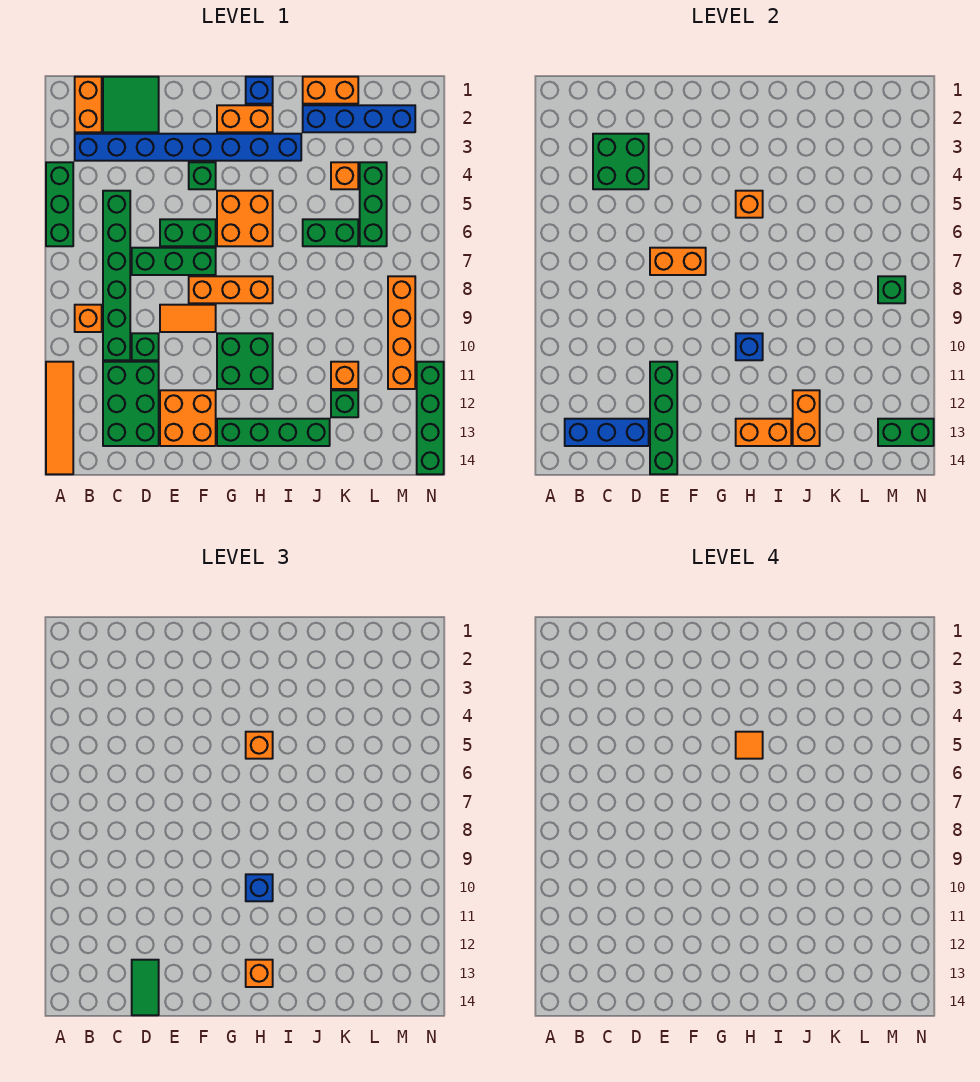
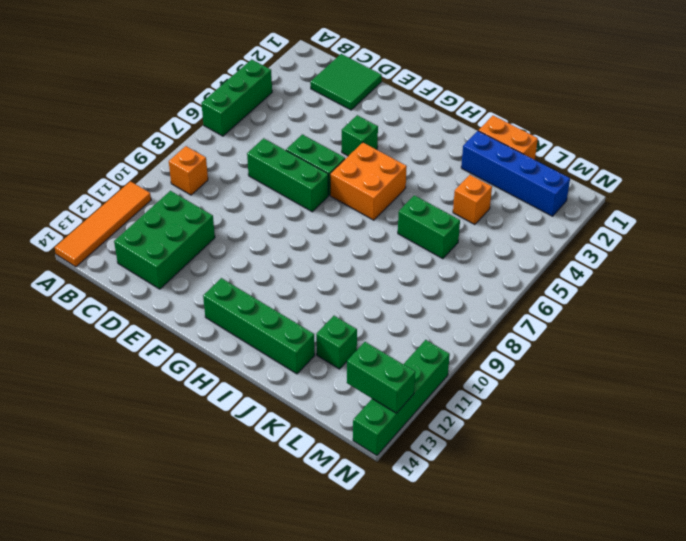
none -> orange brick B1:B2 level 1
none -> blue brick B3:I3 level 1
none -> green brick C5:C10 level 1
none -> green brick D10 level 1

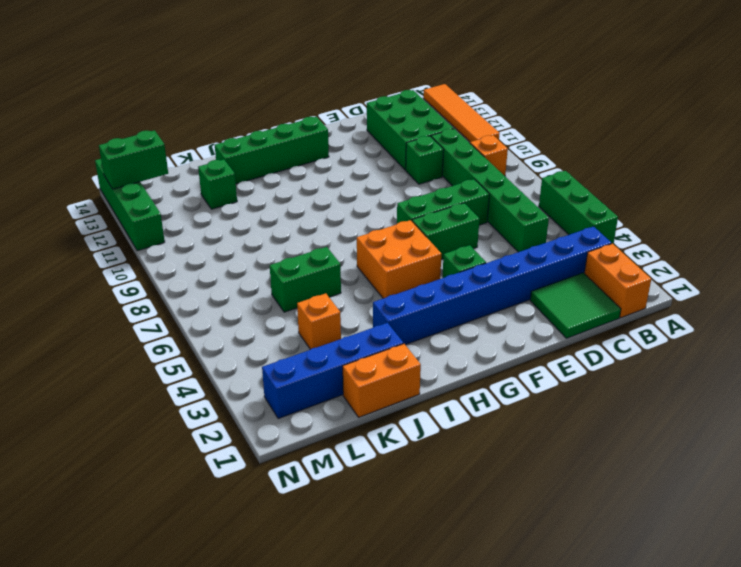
none -> orange tile E9:F9 level 1
none -> orange brick E12:F13 level 1
none -> orange brick F8:H8 level 1
none -> orange brick G2:H2 level 1

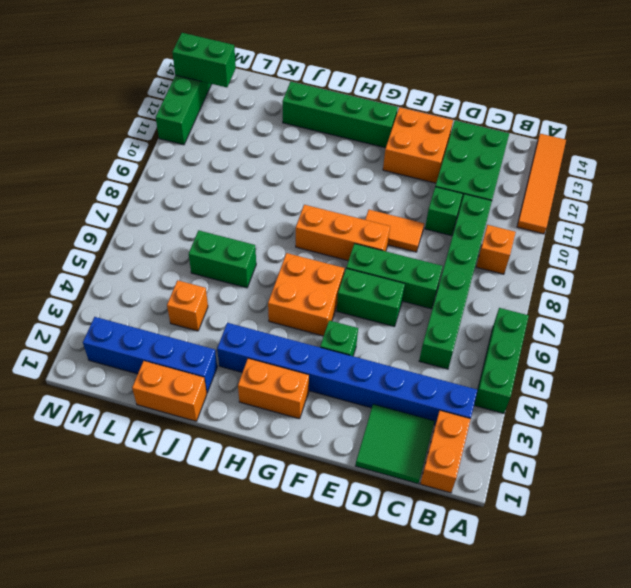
none -> green brick G10:H11 level 1
none -> blue brick H1 level 1
none -> orange brick K11 level 1
none -> green brick K12 level 1

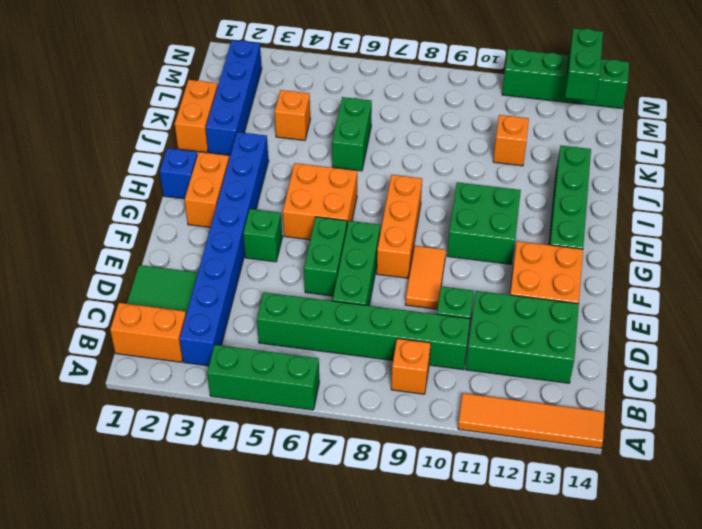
none -> green brick K12 level 1
none -> green brick L4:L6 level 1
none -> orange brick M8:M11 level 1
none -> blue brick B13:D13 level 2

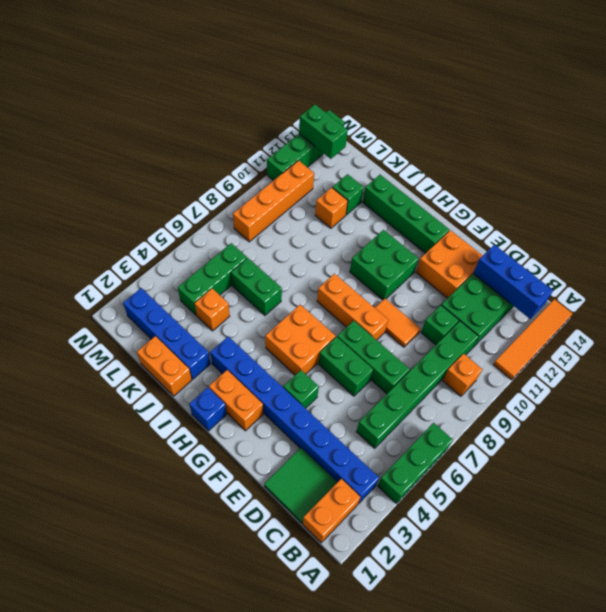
none -> green brick C3:D4 level 2
none -> orange brick E7:F7 level 2
none -> green brick E11:E14 level 2
none -> orange brick H5 level 2

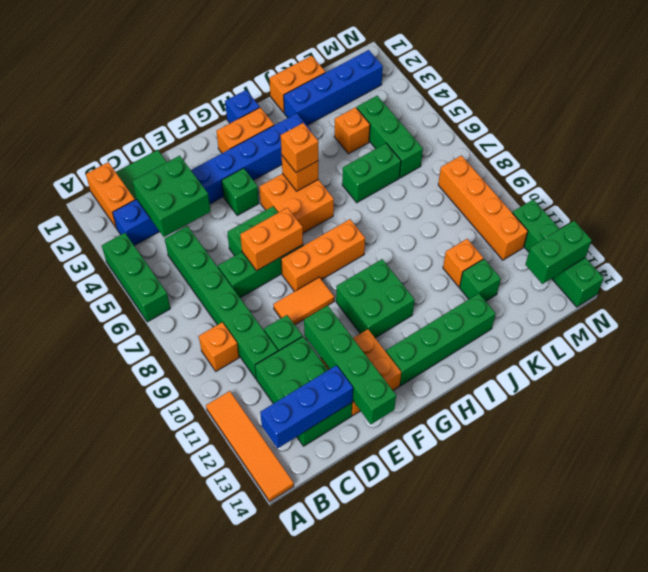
none -> blue brick H10 level 2
none -> orange brick H13:I13 level 2
none -> orange brick J12:J13 level 2
none -> green brick M8 level 2

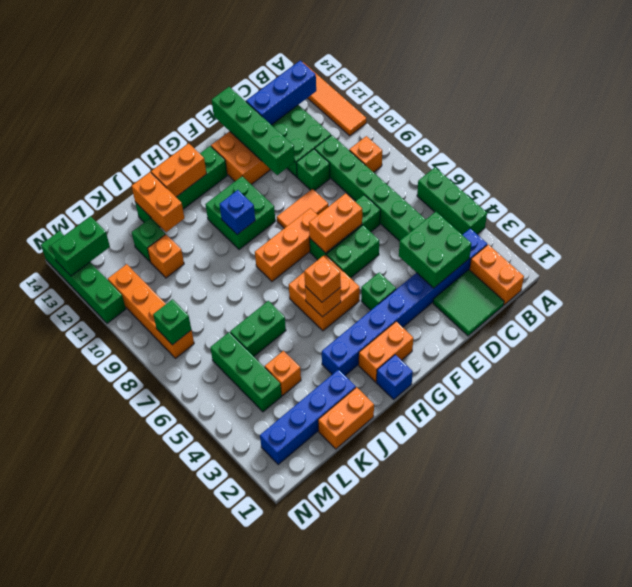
none -> green tile D13:D14 level 3
none -> blue brick H10 level 3
none -> orange brick H13 level 3
none -> orange tile H5 level 4

